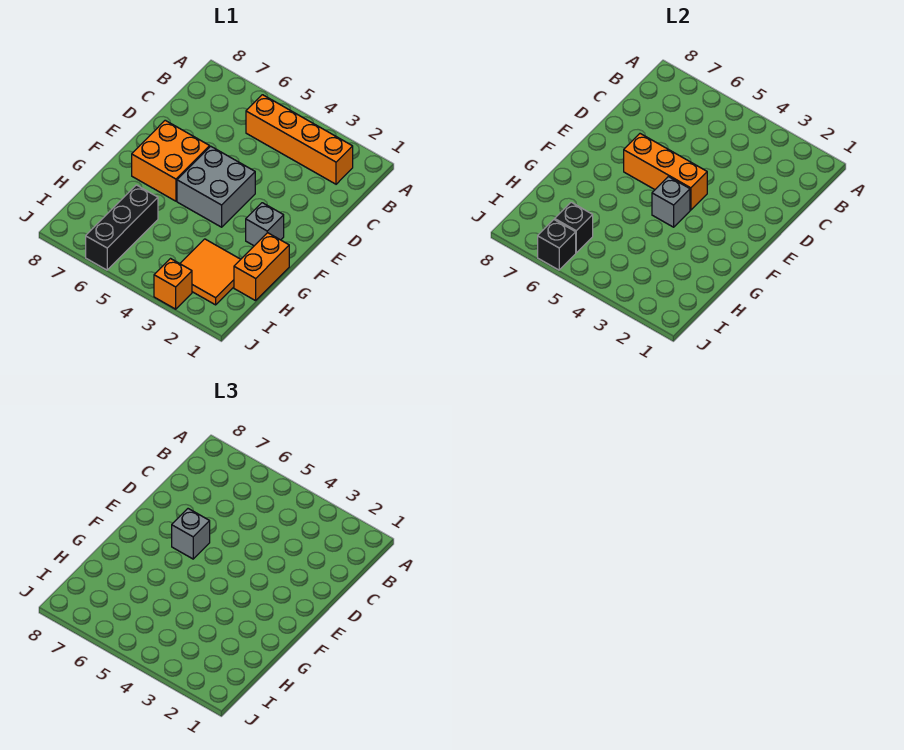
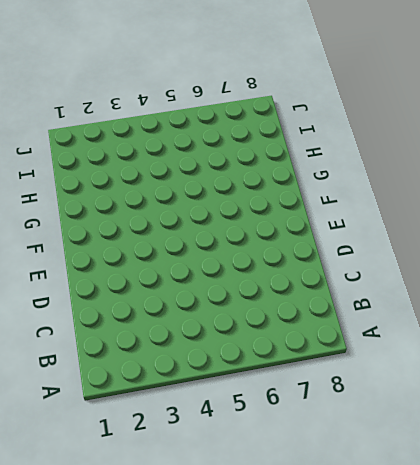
none -> orange brick B2:B5 level 1
none -> grey brick E4:F5 level 1
none -> orange brick E6:F7 level 1

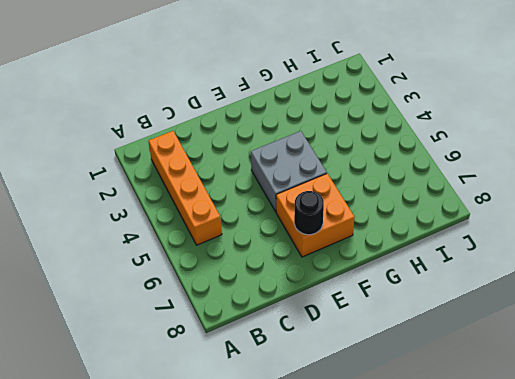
black round brick E7 level 2 -> none
none -> grey brick F2 level 1
none -> orange brick G1:H1 level 1
none -> orange tile H2:I3 level 1

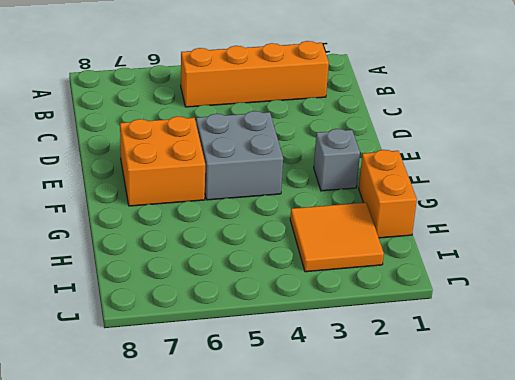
none -> black brick H6:J6 level 1
none -> orange brick J3 level 1
none -> orange brick E4:E6 level 2

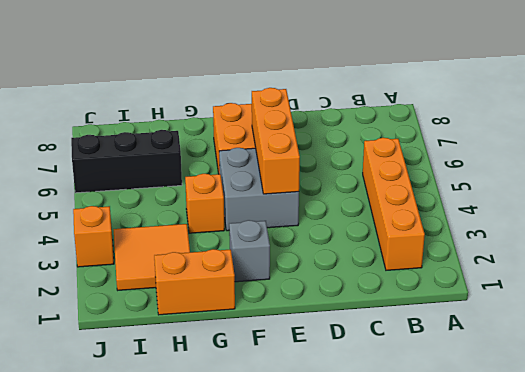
orange brick G4 level 1 -> none
none -> grey brick F4 level 2
none -> black brick I6 level 2
none -> black brick J6 level 2

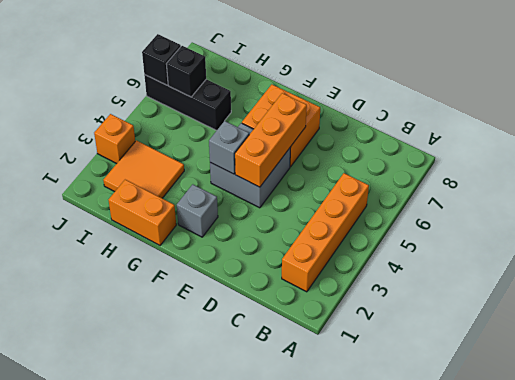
none -> grey brick E6 level 3

